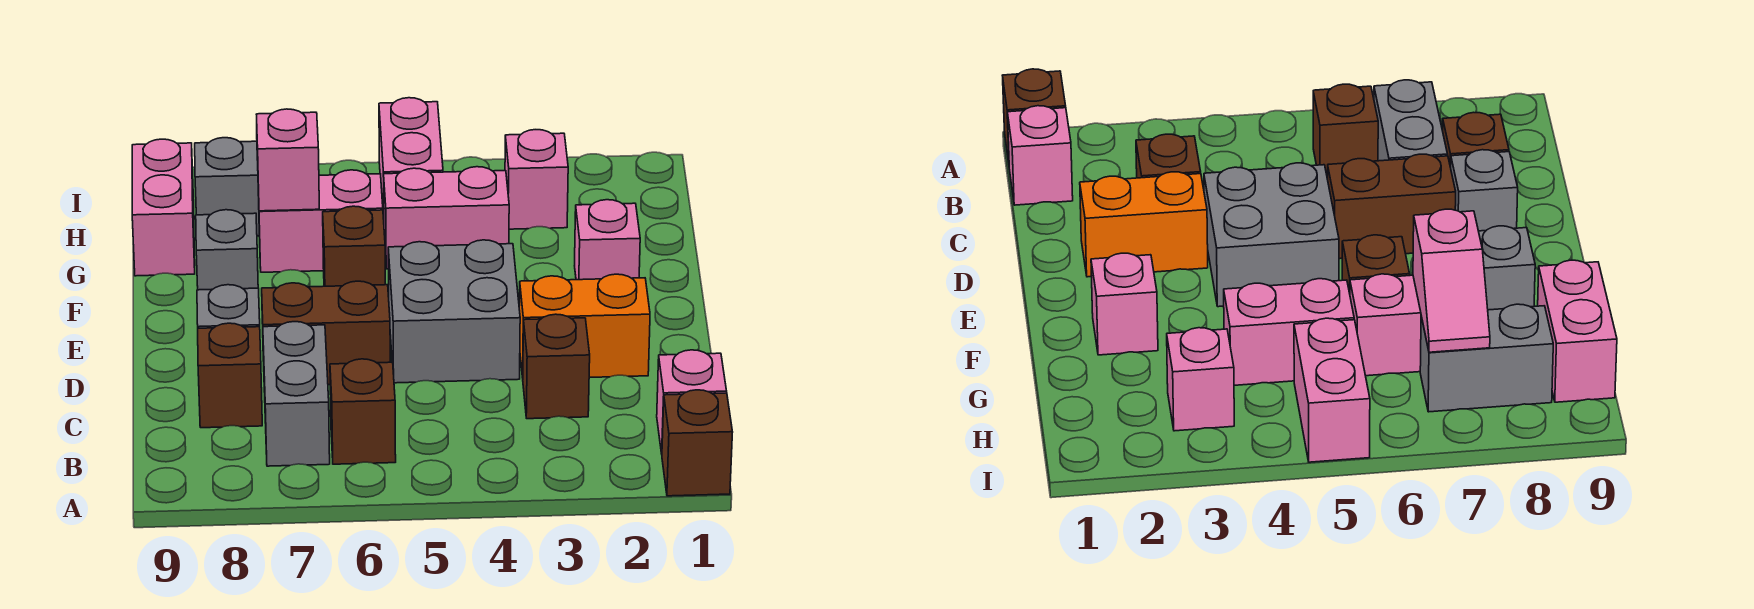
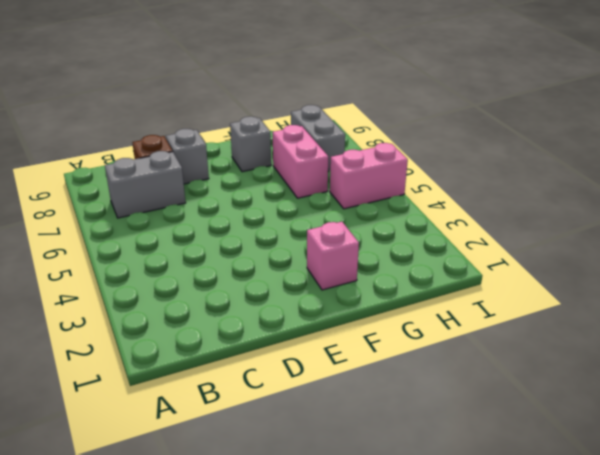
none -> brown brick A1 level 1
none -> pink brick B1 level 1
none -> brown brick B6 level 1

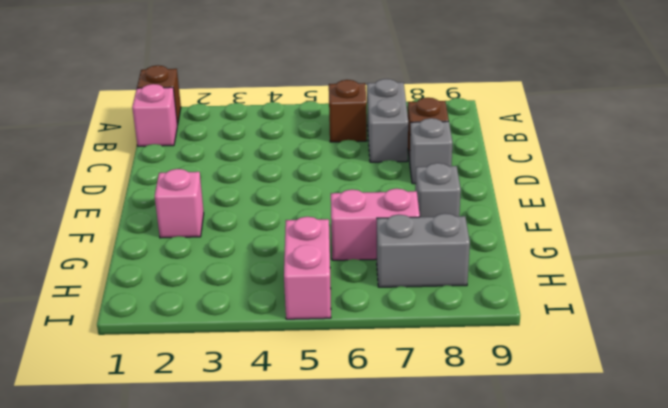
none -> brown brick C3 level 1
none -> orange brick D2:D3 level 1
none -> grey brick D4:E5 level 1

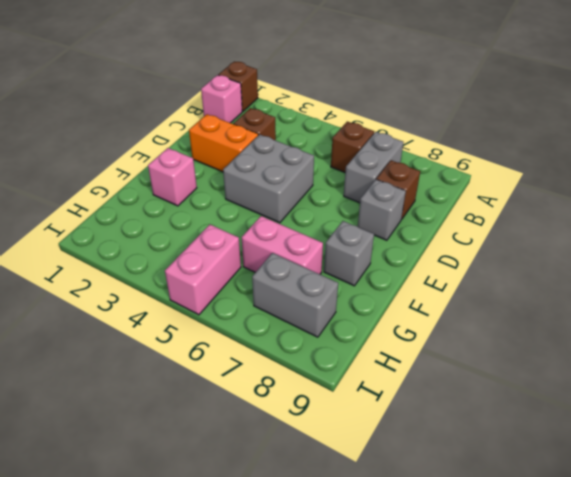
none -> brown brick D6:D7 level 1
none -> brown brick F6 level 1
none -> pink brick G4:G5 level 1

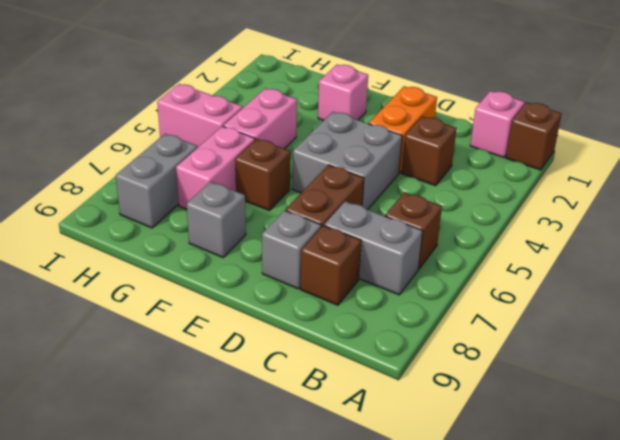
none -> pink brick G9:H9 level 1
none -> pink brick H3 level 1
none -> pink slope G7:H7 level 2 top G

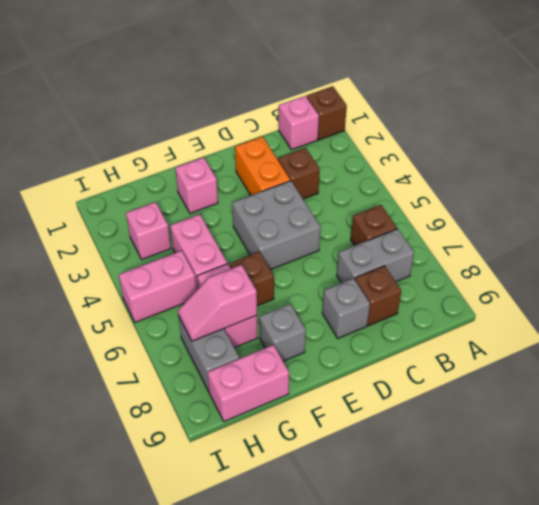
none -> brown brick D6:D7 level 1

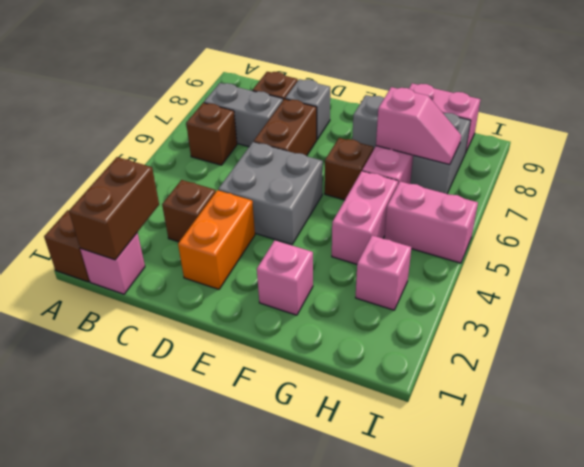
brown brick B1:B2 level 2 -> none

